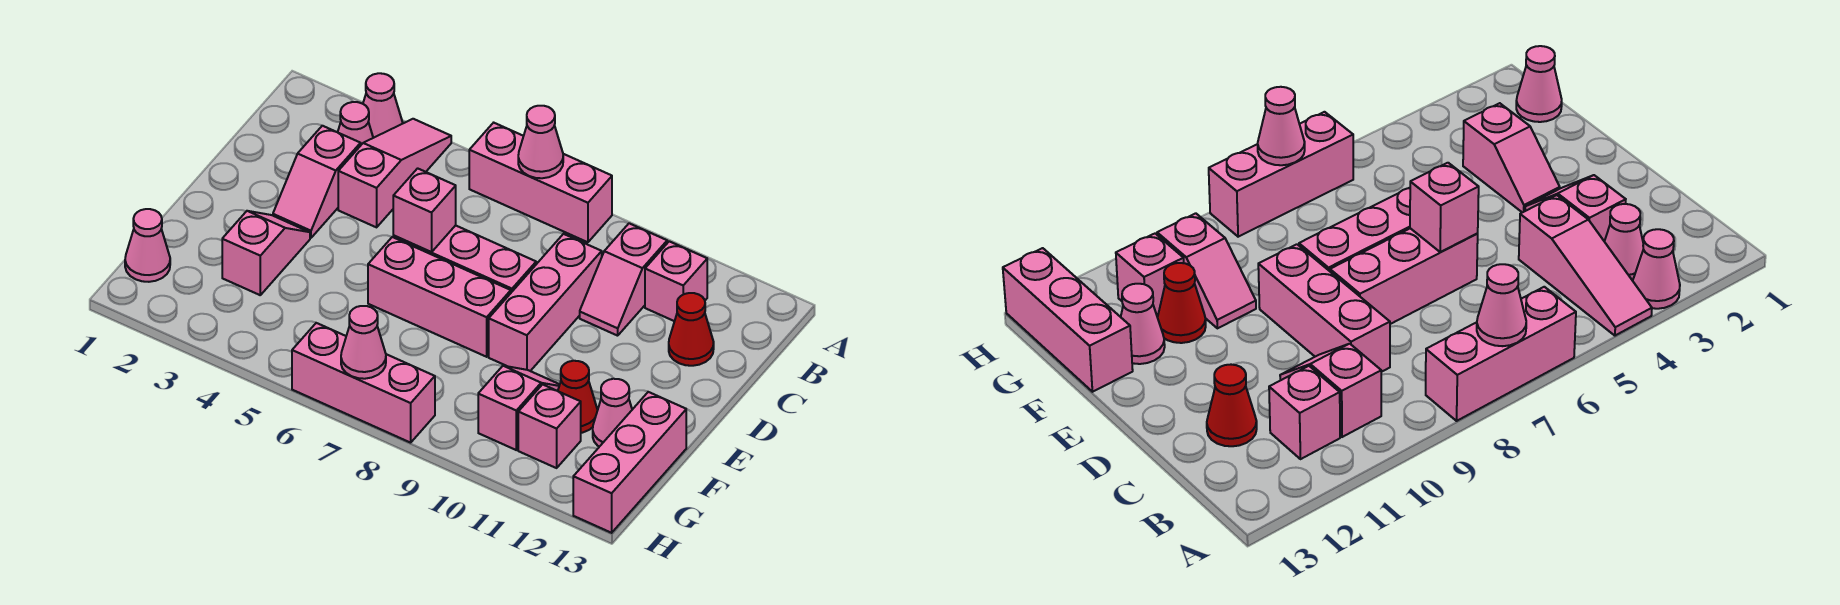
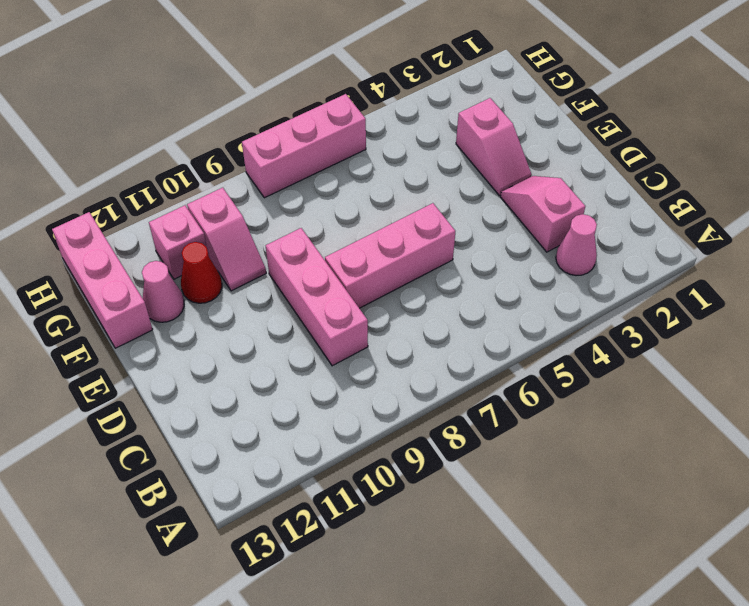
none -> pink cone A3 level 1
none -> pink slope A4:C4 level 1 top C
none -> pink brick A6:A8 level 1

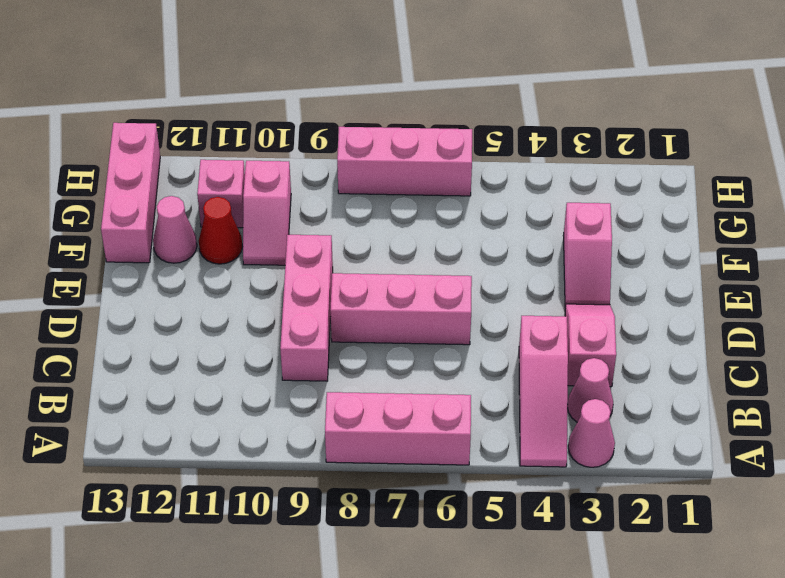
none -> pink slope B10:C10 level 1 top B
none -> pink brick B11 level 1
none -> red cone C12 level 1

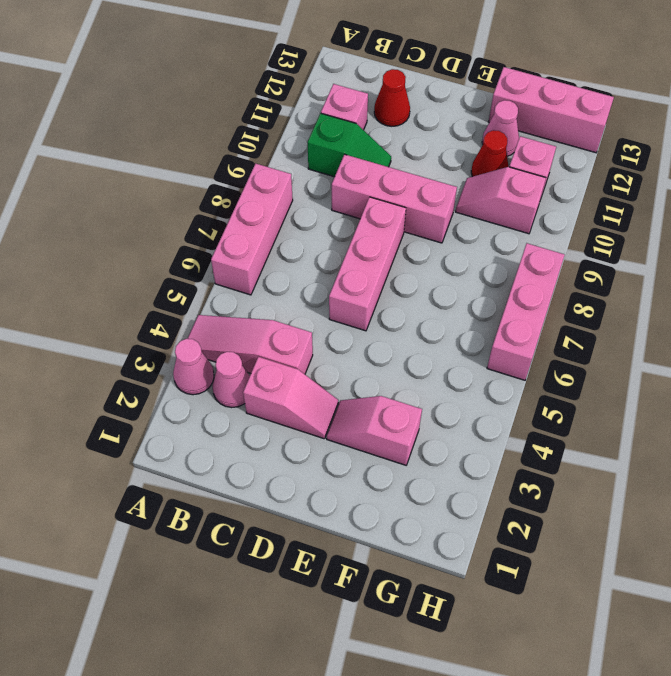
green slope B10:C10 level 1 top B -> pink slope B10:C10 level 1 top B
none -> pink brick E6:E8 level 1
none -> pink cone G1 level 1
none -> pink cone A7 level 2

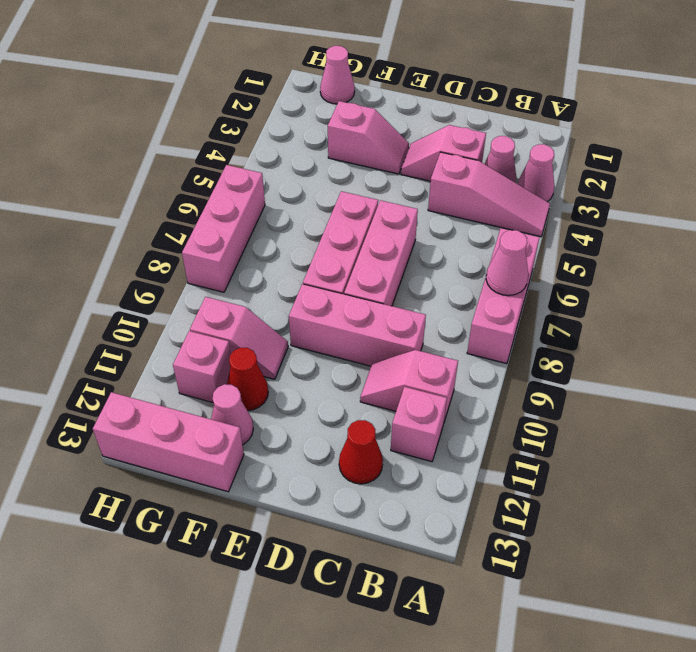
none -> pink brick D6 level 2
none -> pink cone H7 level 2

